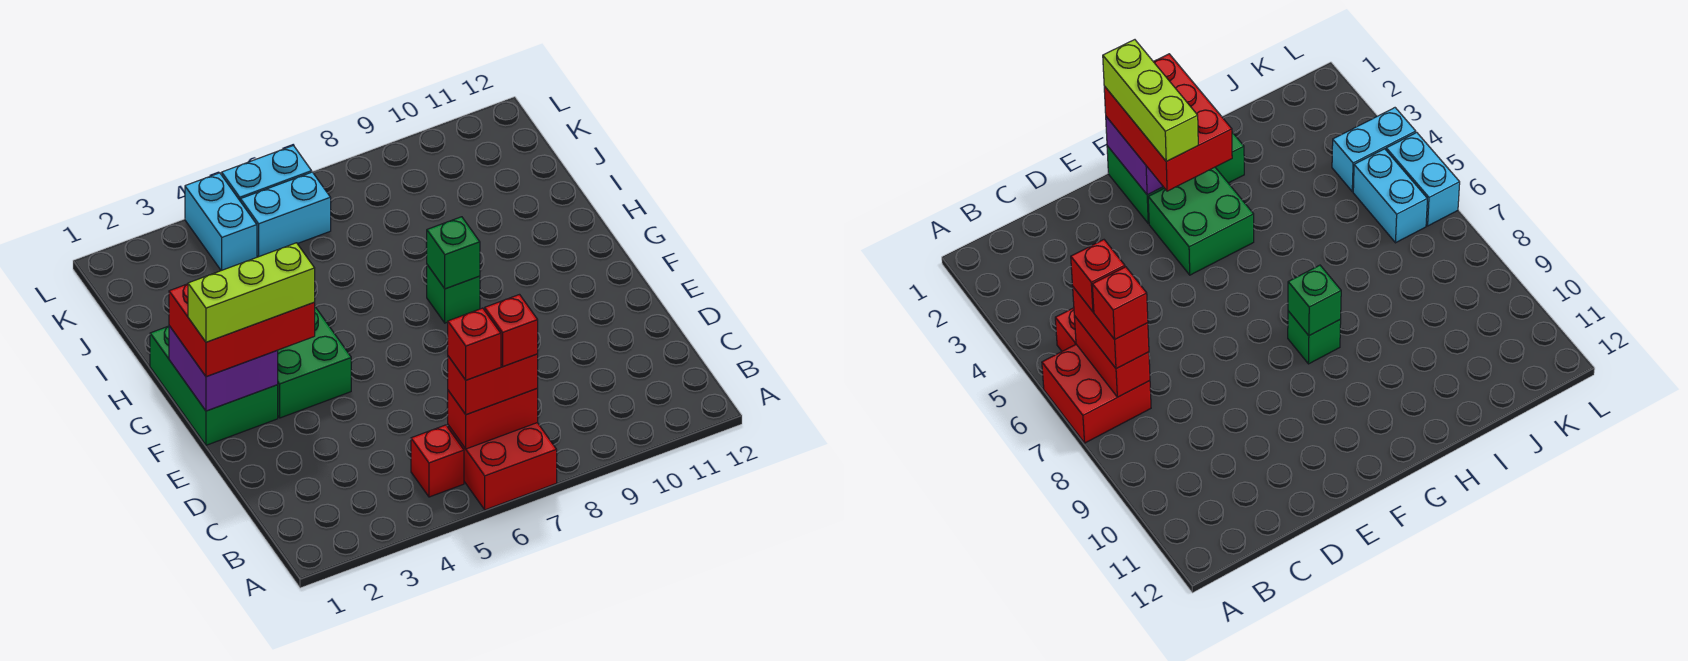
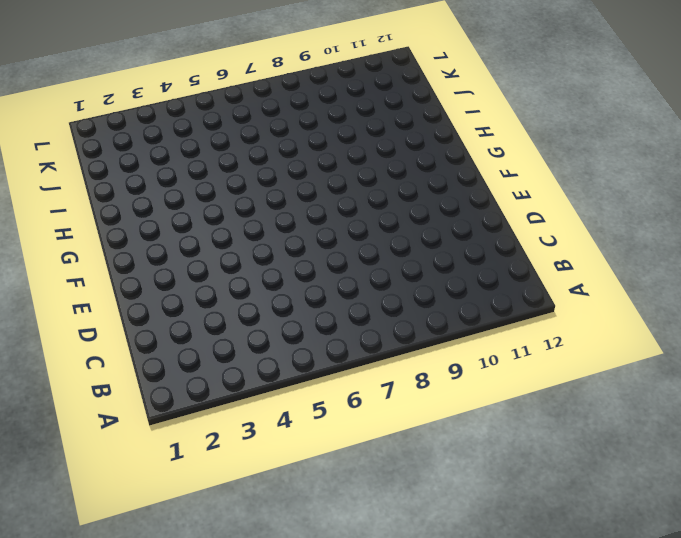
none -> red brick A6:B7 level 1
none -> red brick B5 level 1
none -> green brick F1:H2 level 1

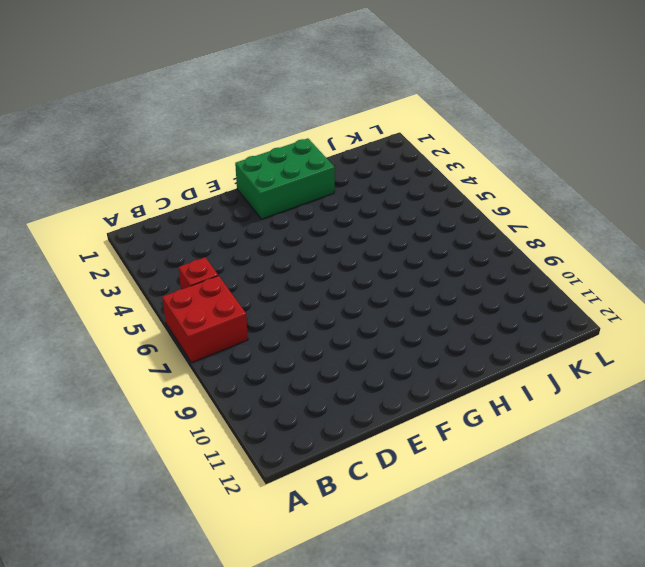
none -> green brick F3:G4 level 1
none -> green brick G8 level 1
none -> cyan brick K4:L4 level 1

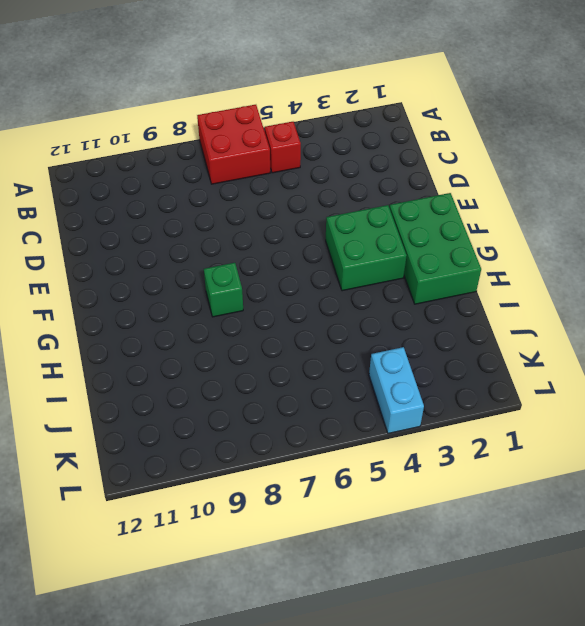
none -> cyan brick K5:K6 level 1
none -> cyan brick L5:L6 level 1
none -> red brick B6:B7 level 2

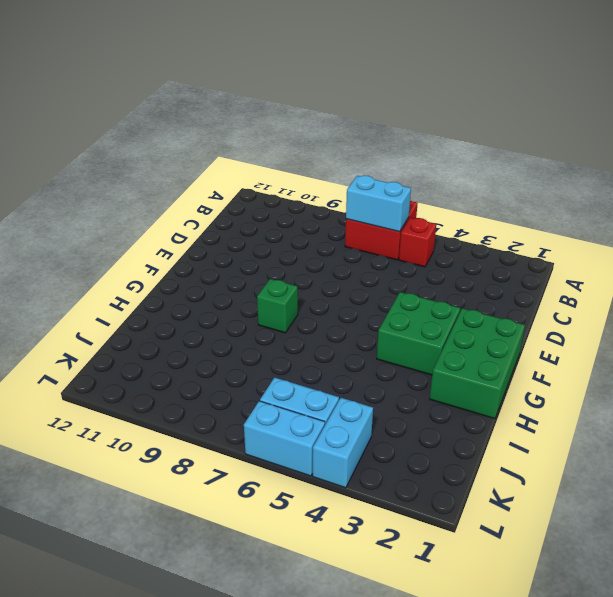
cyan brick B6:B7 level 2 -> red brick B6:B7 level 2
none -> purple brick F1:G2 level 2
none -> green brick G8 level 2
none -> red brick B6:B7 level 3

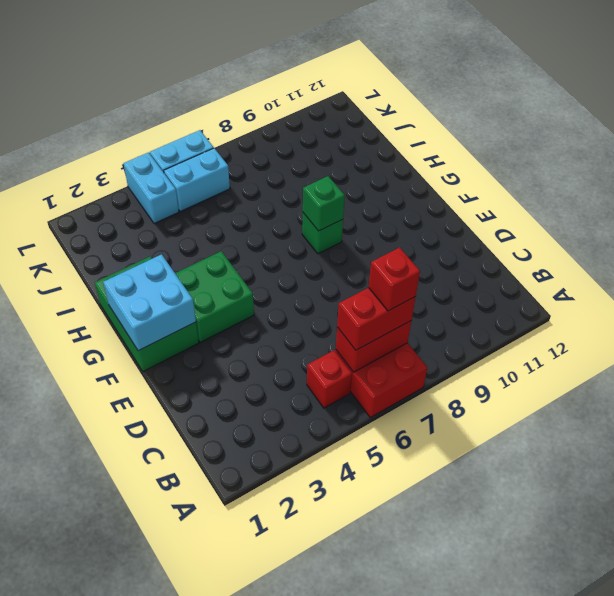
cyan brick F1:G2 level 2 -> purple brick F1:G2 level 2
none -> red brick F1:G3 level 3
none -> red brick B6 level 4
none -> lime brick F1:F3 level 4

